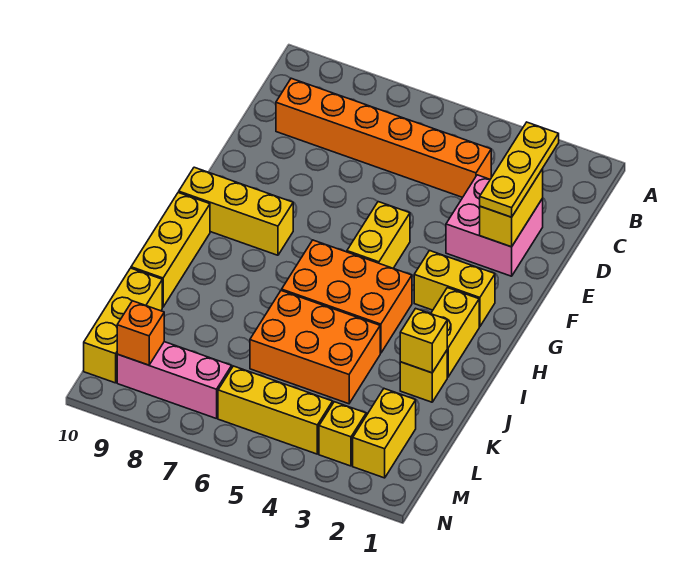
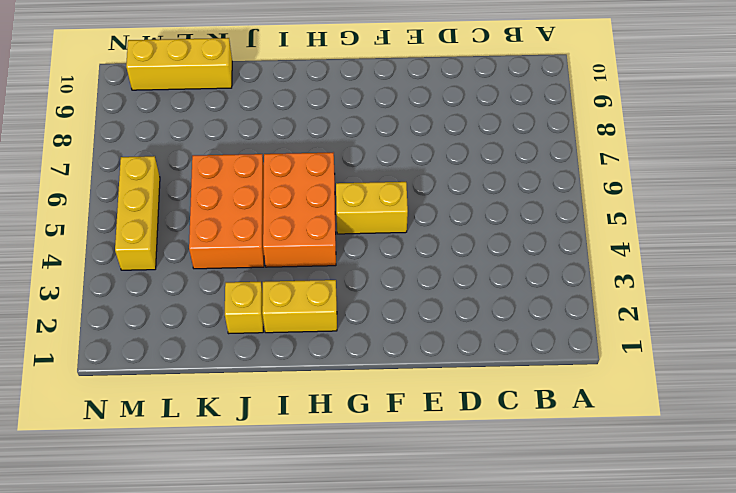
none -> orange brick C4:C9 level 1
none -> pink brick D2:E3 level 1
none -> yellow brick G2:G3 level 1

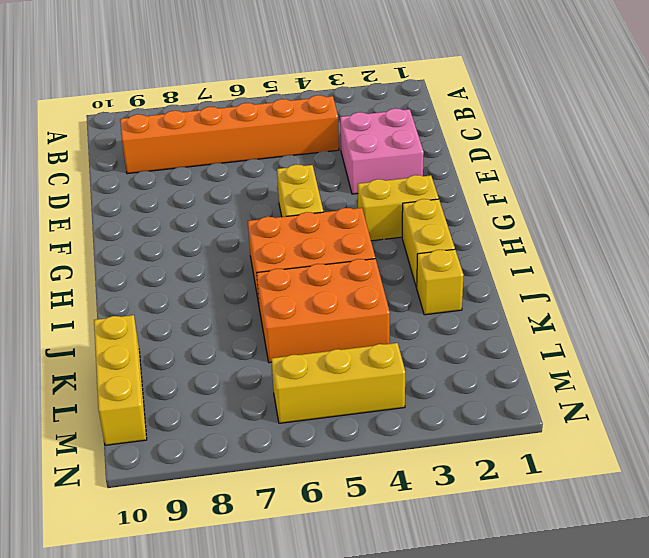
none -> yellow brick G8:G10 level 1
none -> yellow brick H10:J10 level 1
none -> yellow brick L2:M2 level 1

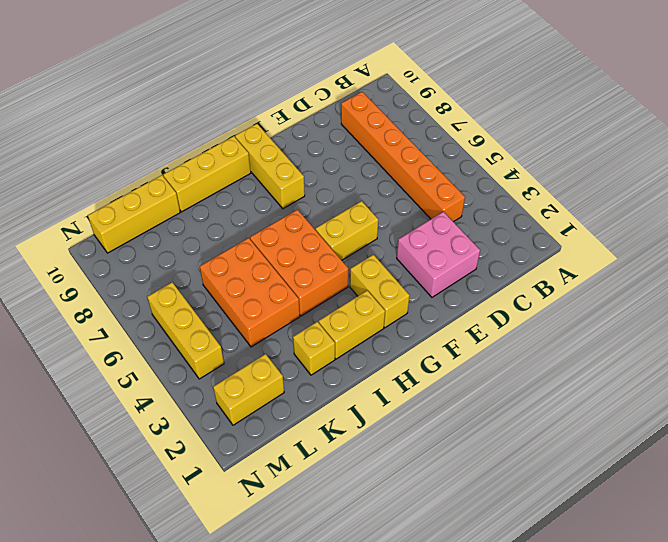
none -> yellow brick M3 level 1
none -> pink brick M7:M9 level 1
none -> yellow brick D2:E2 level 2

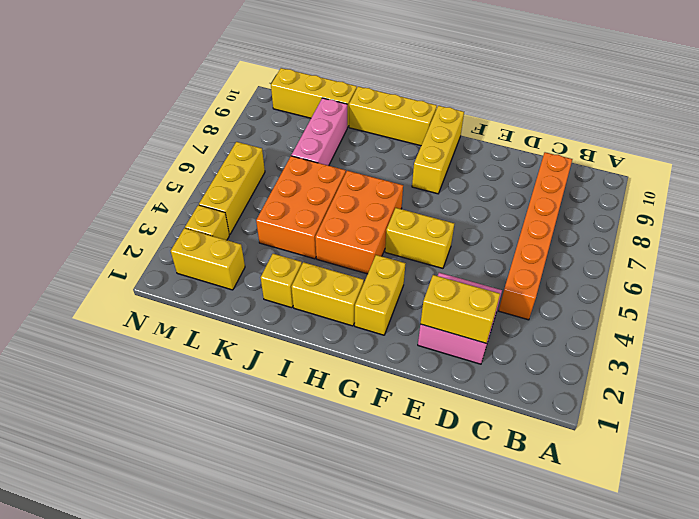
pink brick K7:K9 level 1 -> pink brick M7:M9 level 1
none -> yellow brick J2 level 2
none -> orange brick M9 level 2
none -> yellow plate C2:E2 level 3

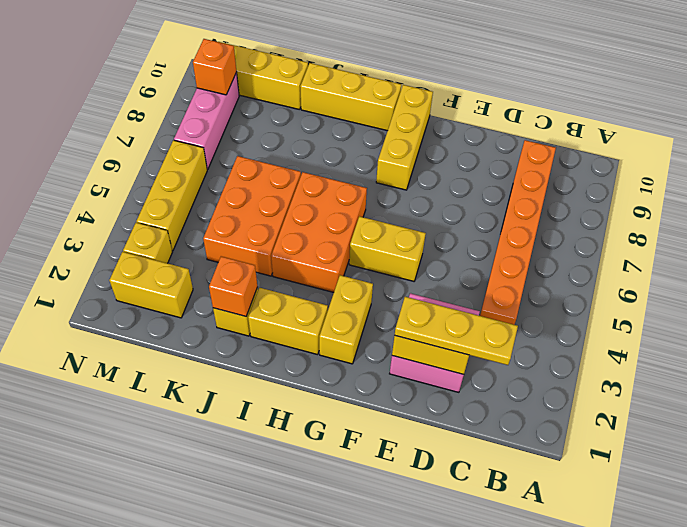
orange brick J2 level 2 -> yellow brick J2 level 2

